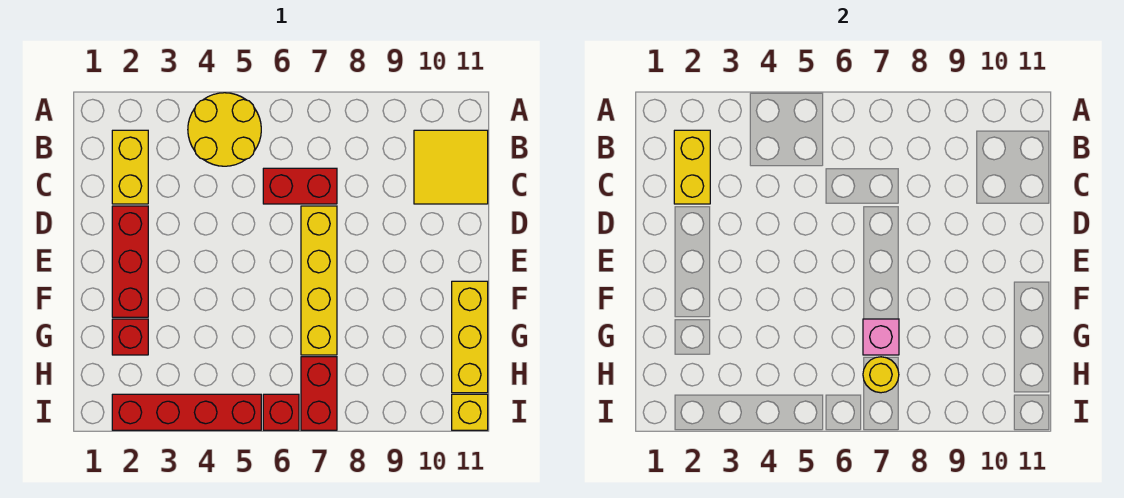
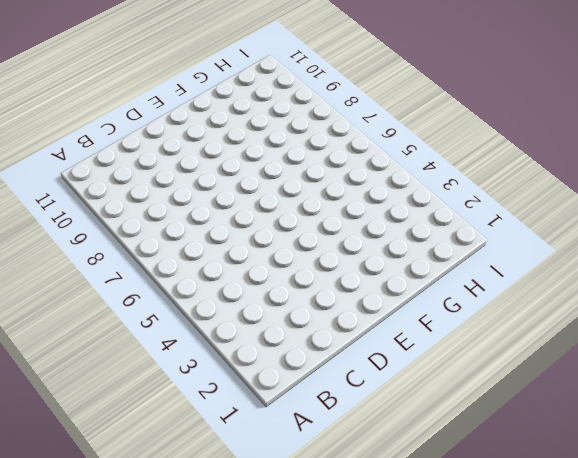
none -> yellow round brick A4:B5 level 1
none -> yellow brick B2:C2 level 1
none -> yellow tile B10:C11 level 1

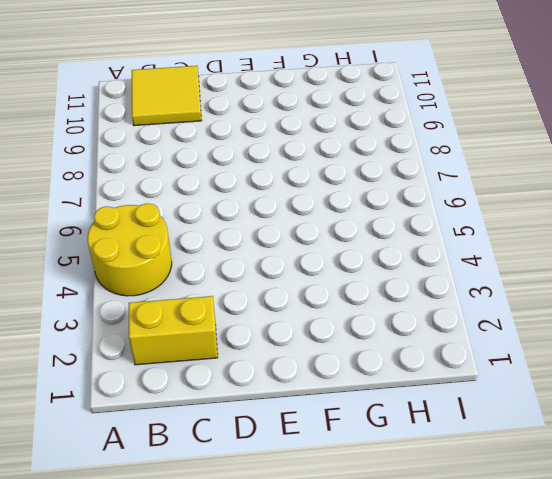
none -> red brick C6:C7 level 1
none -> red brick D2:F2 level 1
none -> yellow brick D7:G7 level 1

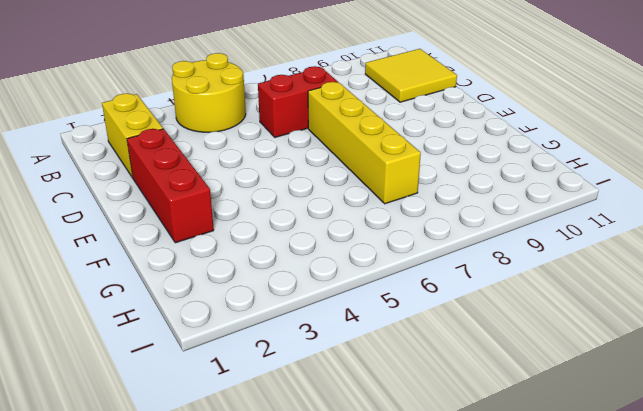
none -> yellow brick F11:H11 level 1
none -> red brick G2 level 1
none -> red brick H7:I7 level 1

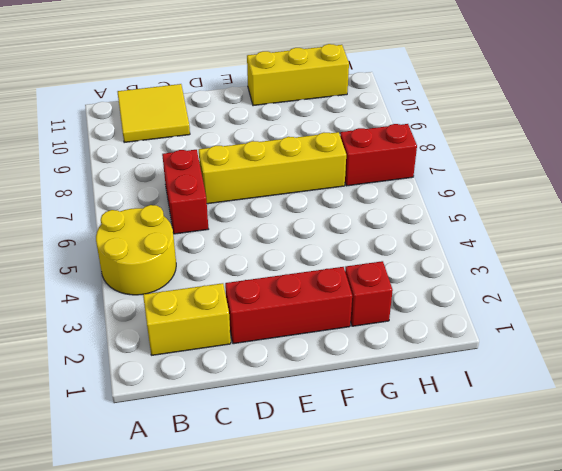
none -> red brick I2:I5 level 1
none -> red brick I6 level 1
none -> yellow brick I11 level 1

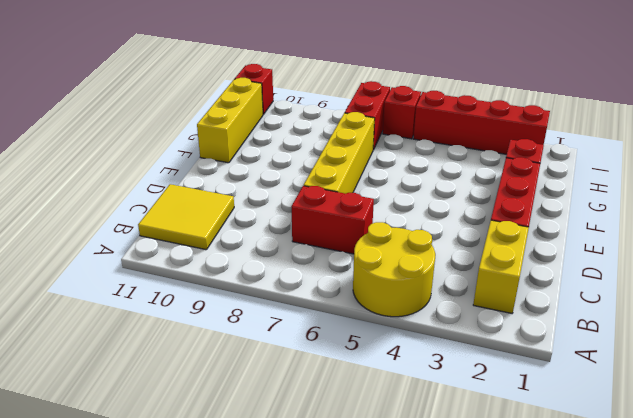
red brick I11 level 1 -> yellow brick I11 level 1
none -> yellow brick B2:C2 level 2
none -> pink brick G7 level 2
none -> yellow round brick H7 level 2

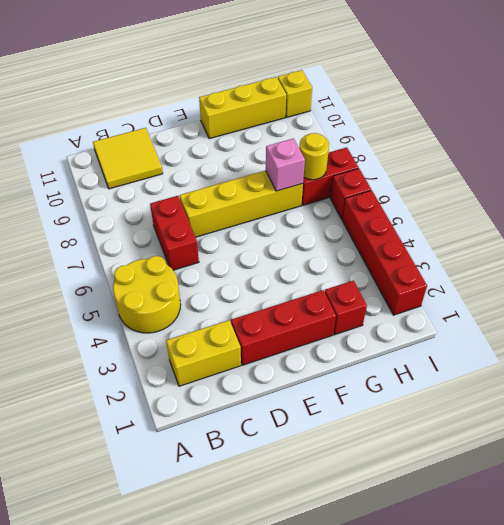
none -> yellow brick B2:C2 level 2

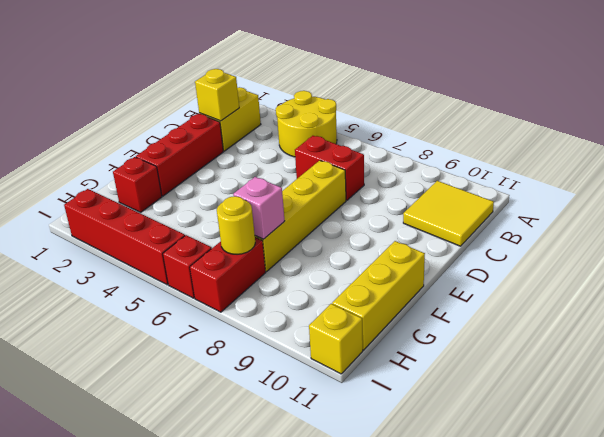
yellow brick C2 level 2 -> yellow brick B2:C2 level 2

